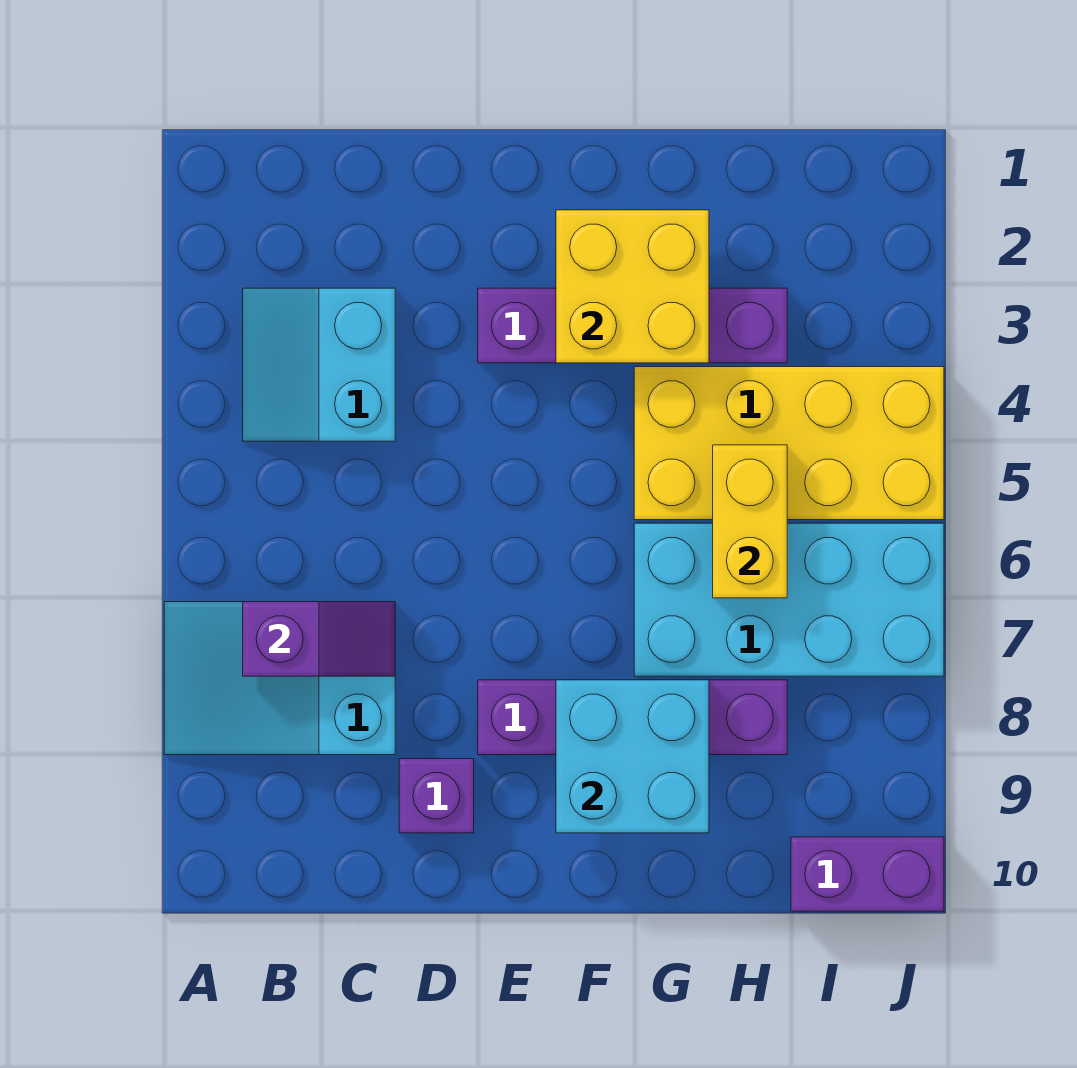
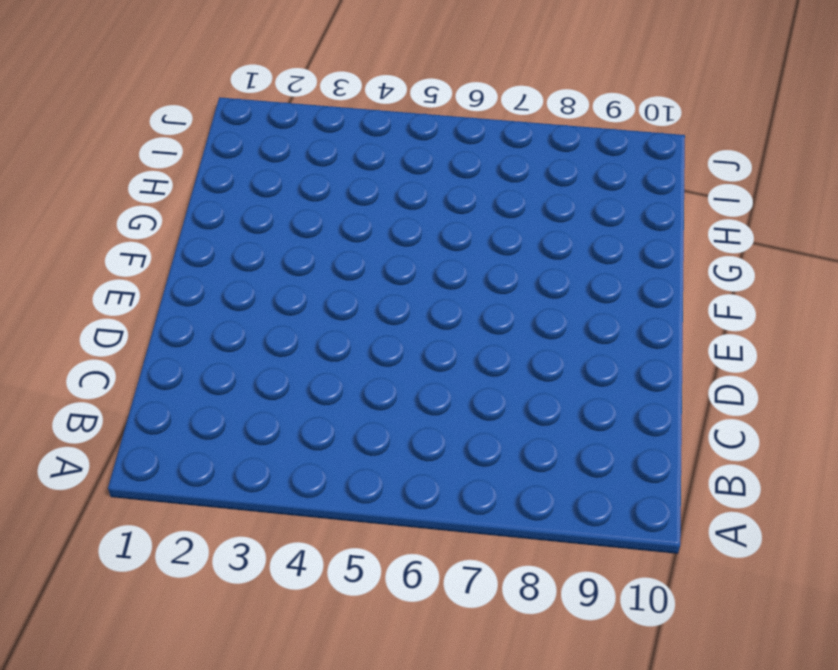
none -> cyan slope A7:C8 level 1 top C
none -> cyan slope B3:C4 level 1 top C
none -> purple brick D9 level 1

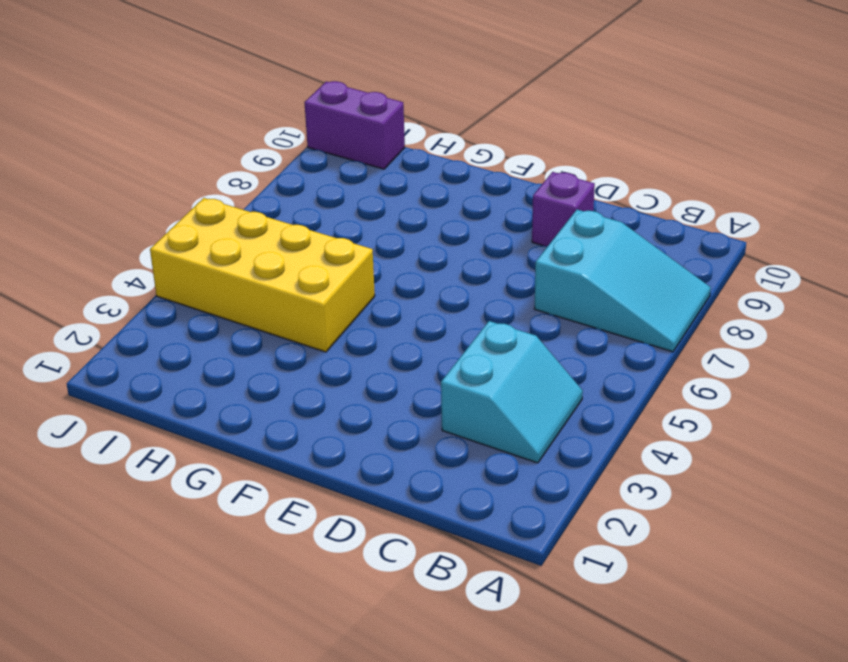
none -> purple brick E3:H3 level 1
none -> purple brick E8:H8 level 1
none -> cyan brick G6:J7 level 1

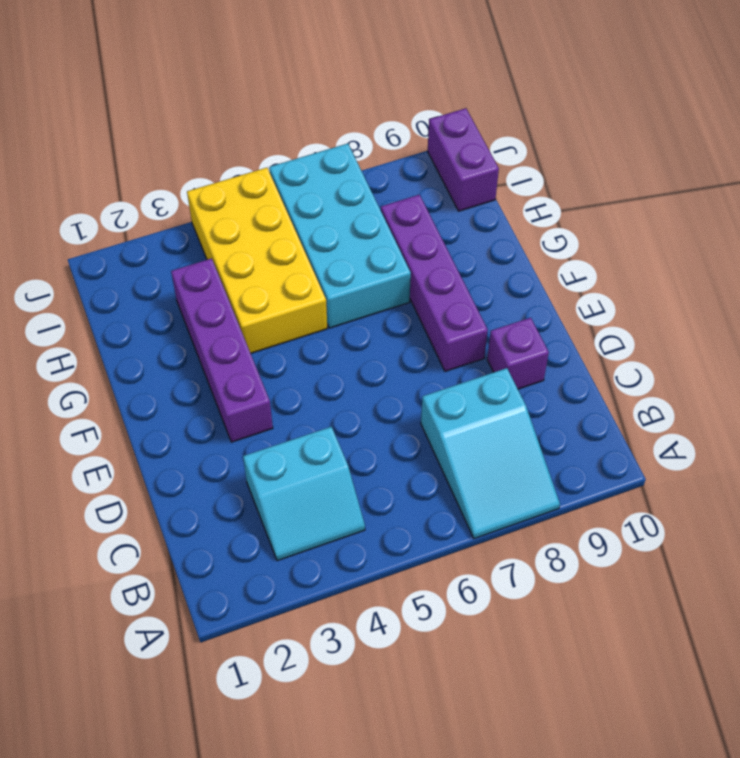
none -> purple slope B7:C7 level 2 top B
none -> yellow brick F2:G3 level 2
none -> cyan brick F8:G9 level 2

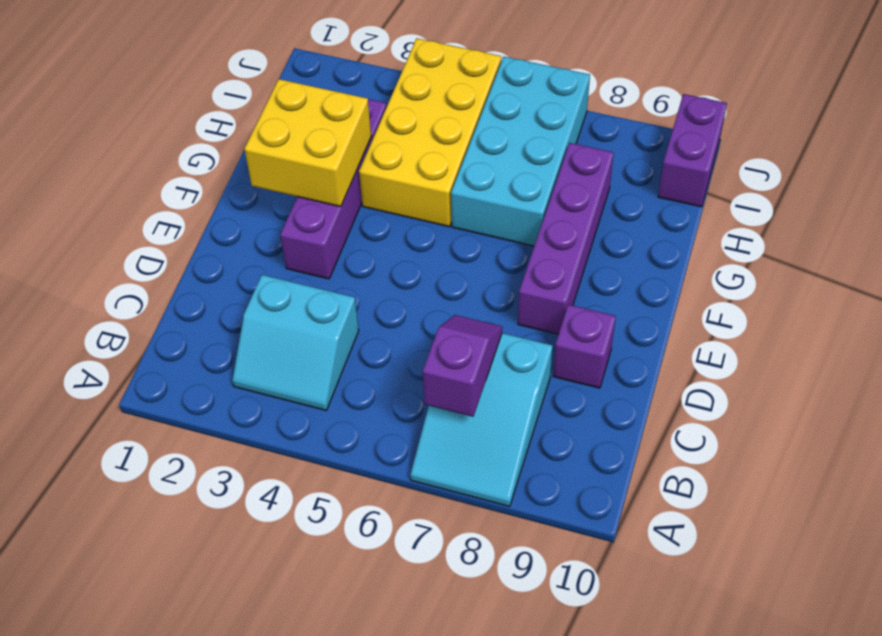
none -> cyan brick F8:G9 level 2
none -> yellow brick H5:H6 level 2

